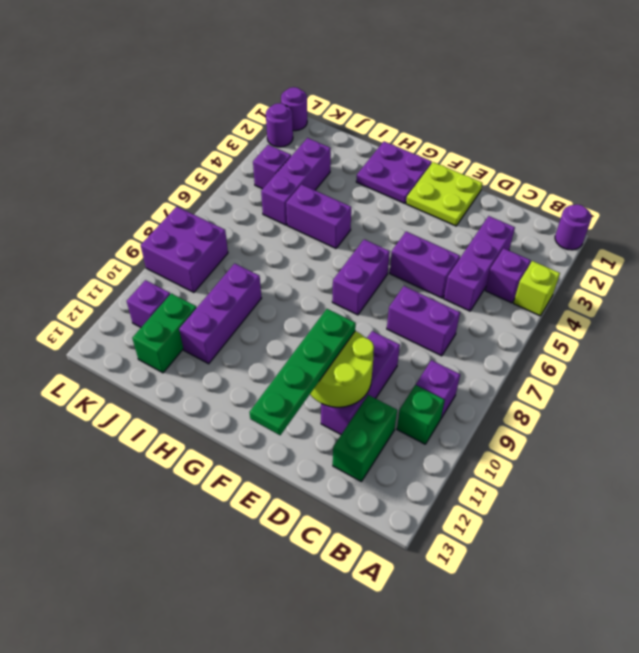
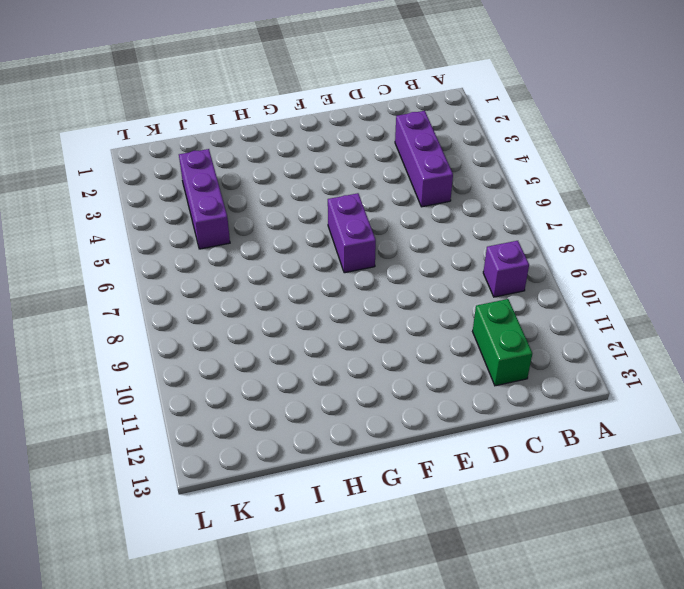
none -> purple round brick A1 level 1
none -> lime brick A4 level 1
none -> purple brick B4 level 1

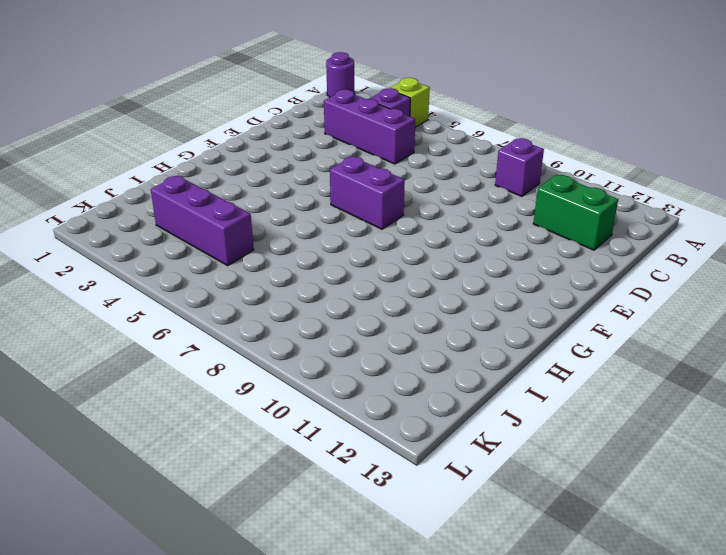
none -> green brick B10 level 1
none -> purple brick C7:D7 level 1
none -> purple brick D5:E5 level 1

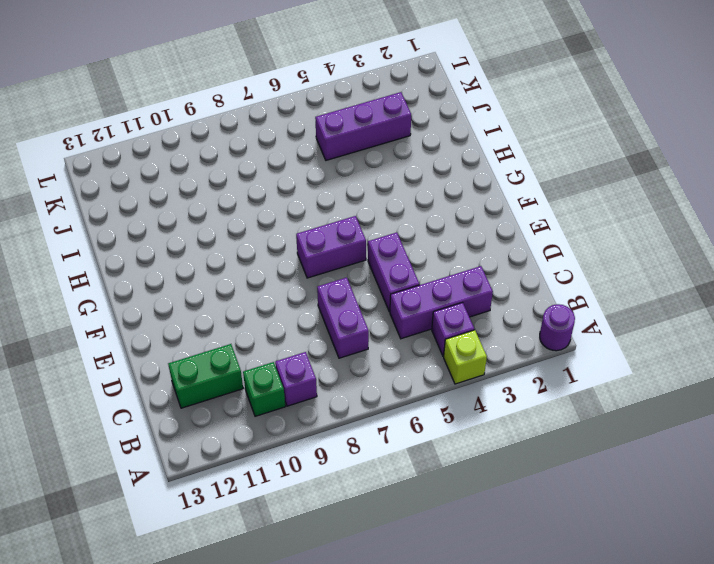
none -> purple brick D9:D11 level 1
none -> lime plate E1:F2 level 1
none -> purple plate G1:H2 level 1

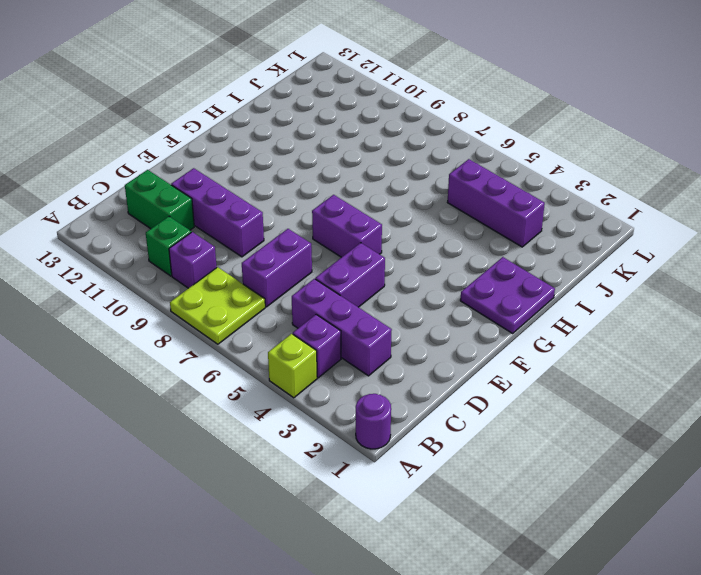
lime plate A7:B8 level 1 -> lime plate E1:F2 level 1
none -> purple brick H5:I5 level 1
none -> purple brick I9:I11 level 1
none -> green brick J11:J12 level 1

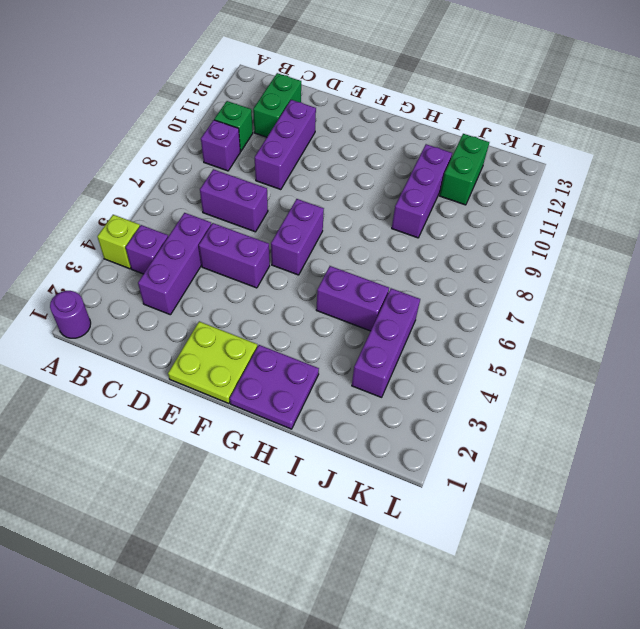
none -> purple brick K4 level 1
none -> purple brick K8:L9 level 1
none -> purple brick K11 level 1

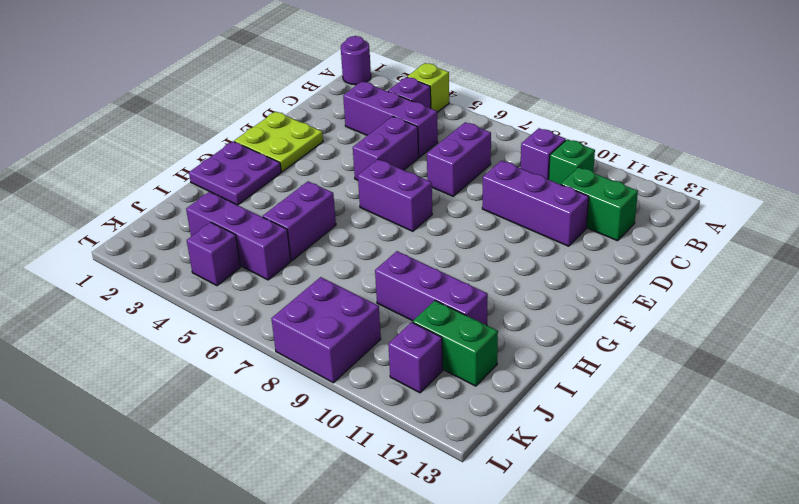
none -> purple round brick L1 level 1
none -> purple round brick L2 level 1
none -> lime round brick D10:E11 level 2

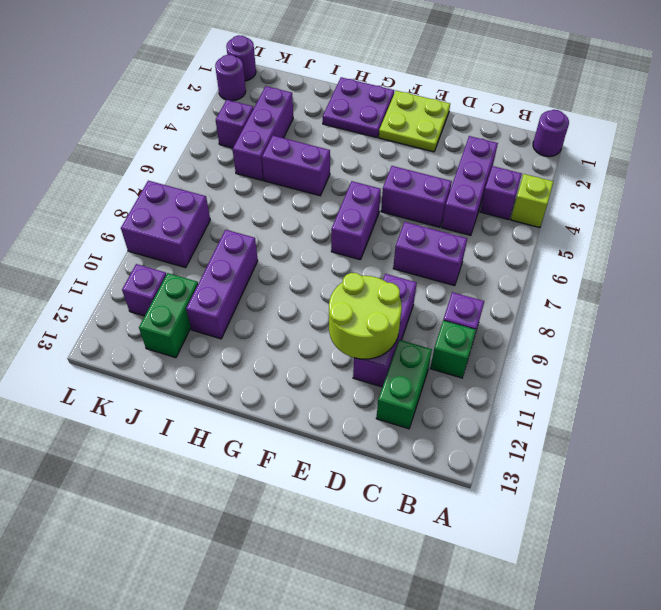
none -> green plate E10:E13 level 3

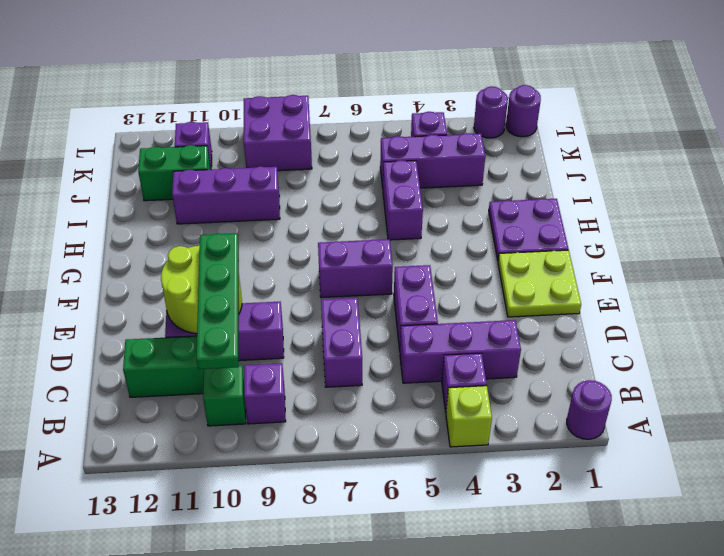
green plate B10:E10 level 3 -> green plate E10:E13 level 3

